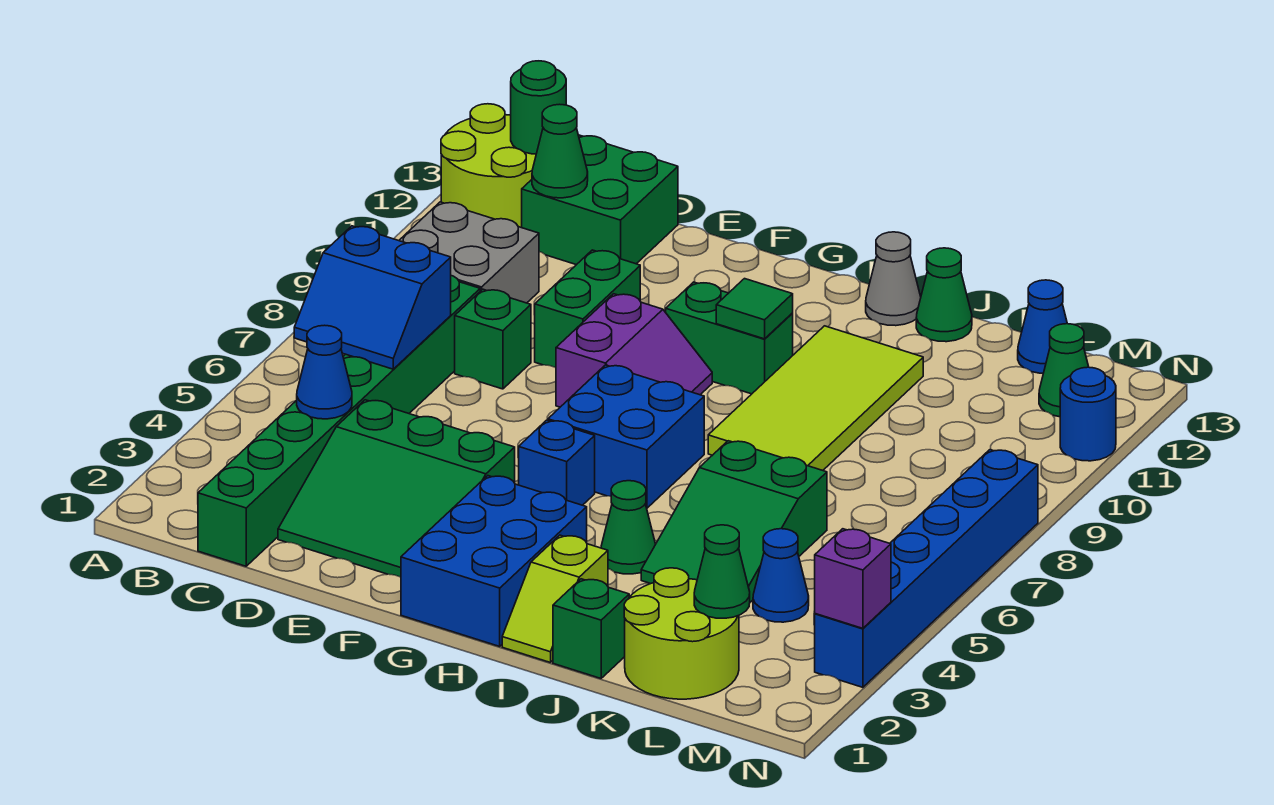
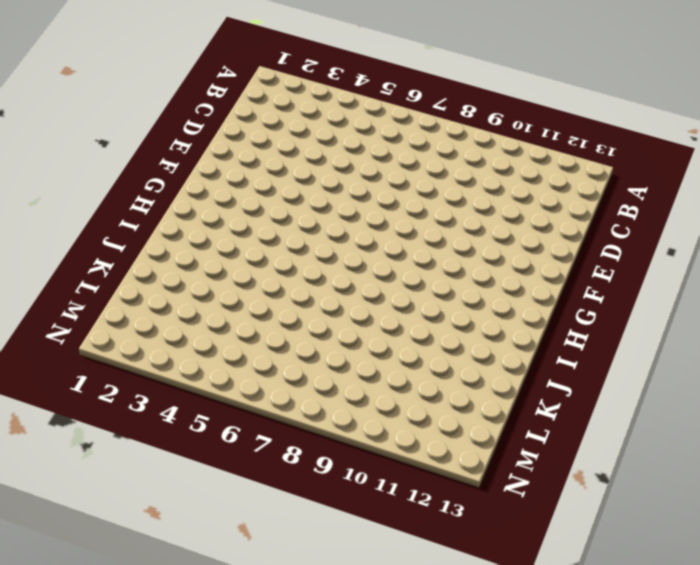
none -> lime round brick A12:B13 level 1
none -> grey brick B9:C10 level 1
none -> green brick C1:C8 level 1
none -> green brick C12:D13 level 1

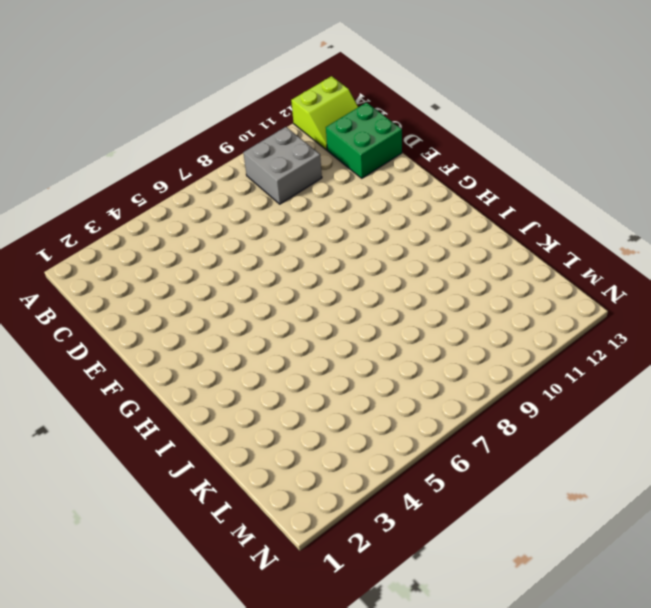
lime slope A12:B13 level 1 top A -> lime round brick A12:B13 level 1
none -> green brick C1:C8 level 1
none -> green slope D2:F4 level 1 top 4
none -> green brick D8 level 1
none -> green brick E9:E10 level 1

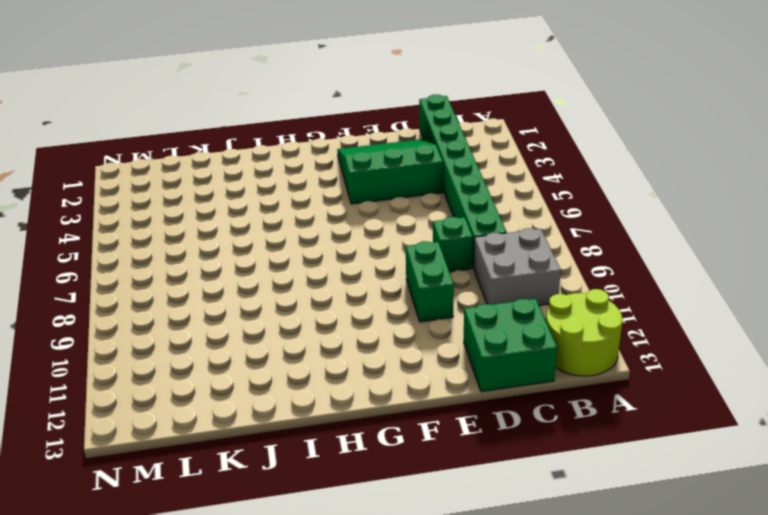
none -> purple slope F8:G9 level 1 top F
none -> blue brick G1:H3 level 1
none -> blue brick G5 level 1
none -> blue brick G6:H7 level 1

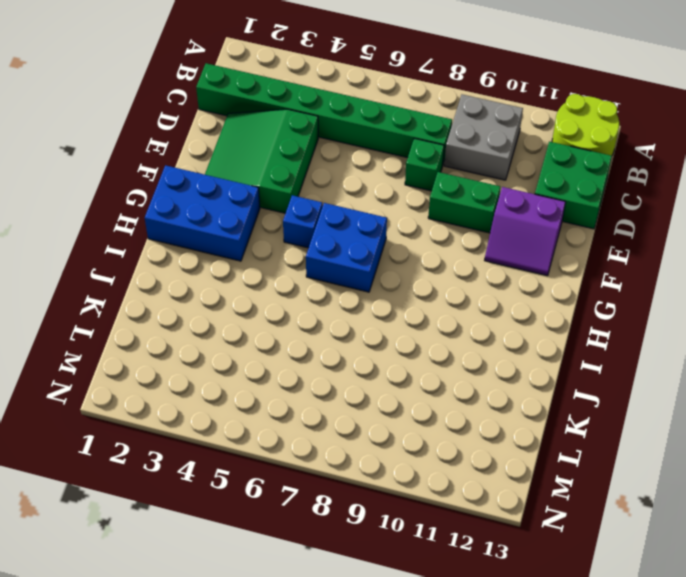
purple slope E11:F12 level 1 top E -> purple slope F8:G9 level 1 top F
none -> green brick G10:H10 level 1
none -> lime slope I1:I2 level 1 top 2
none -> green cone I4 level 1
none -> lime tile I8:J11 level 1

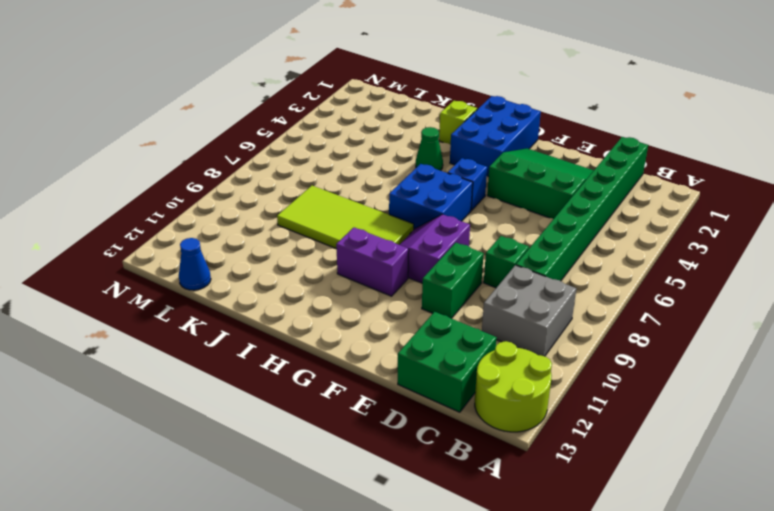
purple brick G10:H10 level 1 -> green brick G10:H10 level 1
lime tile H8:K9 level 1 -> lime tile I8:J11 level 1
none -> grey cone I13 level 1
none -> green brick J1 level 1
none -> green slope J4:K6 level 1 top 6
none -> green cone J13 level 1

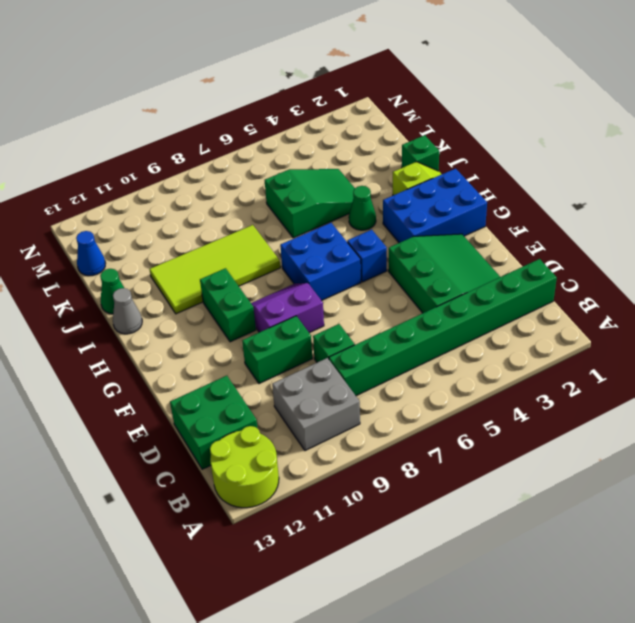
none -> lime round brick K1:L2 level 1
none -> blue cone L4 level 1
none -> green cone M12 level 1
none -> blue brick N3:N8 level 1

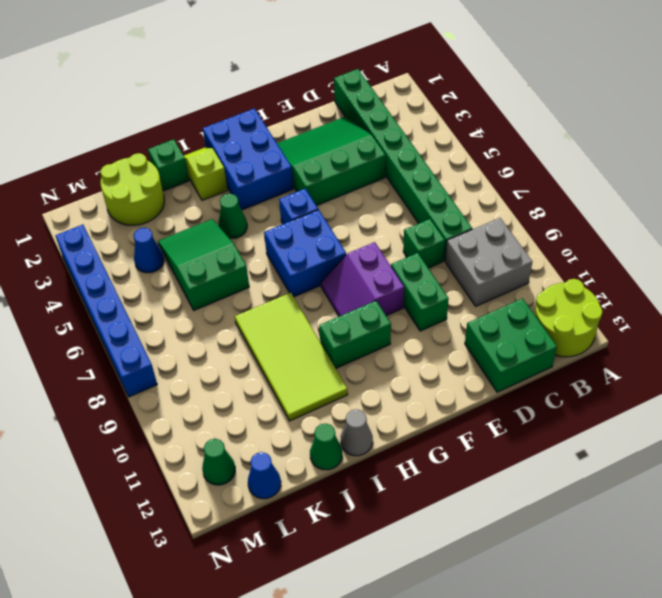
none -> blue round brick N11 level 1
none -> blue slope B6:C7 level 2 top 7
none -> green round brick B13 level 2
none -> blue cone C4 level 2

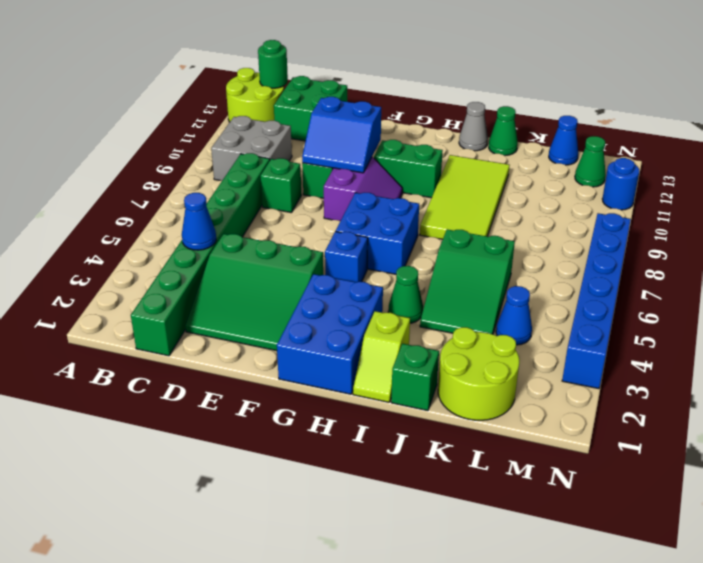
blue slope E9:F10 level 2 top 10 -> blue slope B6:C7 level 2 top 7
none -> green cone C12 level 2
none -> green tile H10 level 2
none -> green cone L2 level 2
none -> purple brick N3 level 2

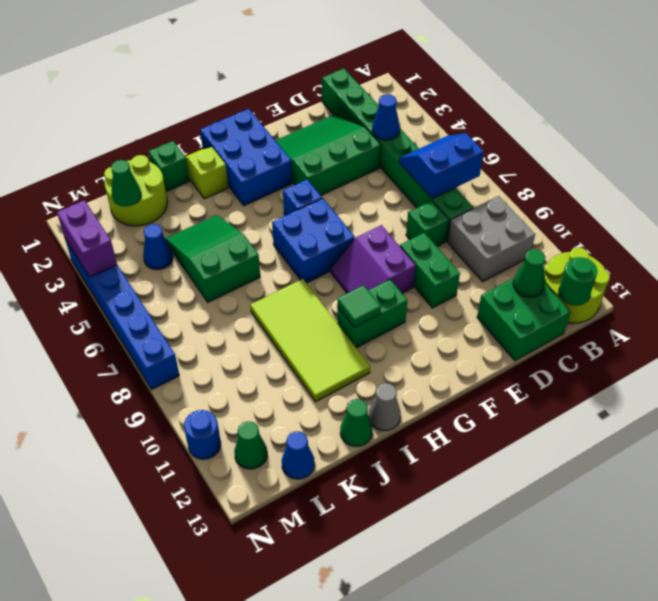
purple brick N3:N4 level 2 -> purple brick N3 level 2
none -> green cone I4 level 1

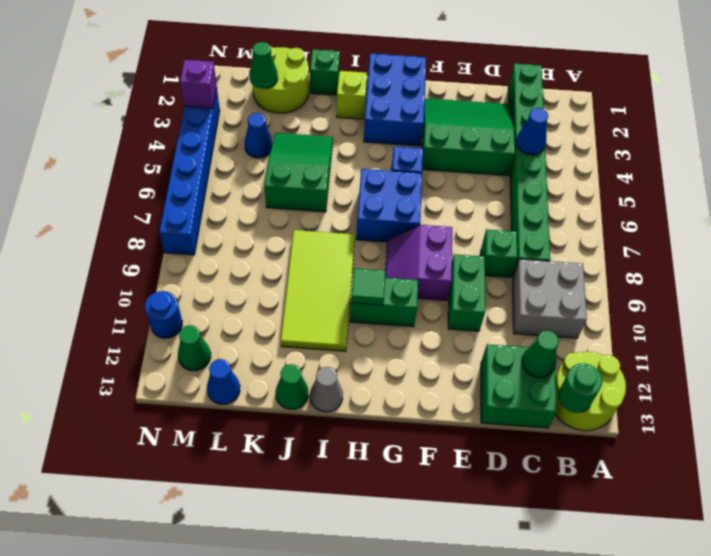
none -> green cone I4 level 1
none -> blue slope B6:C7 level 2 top 7

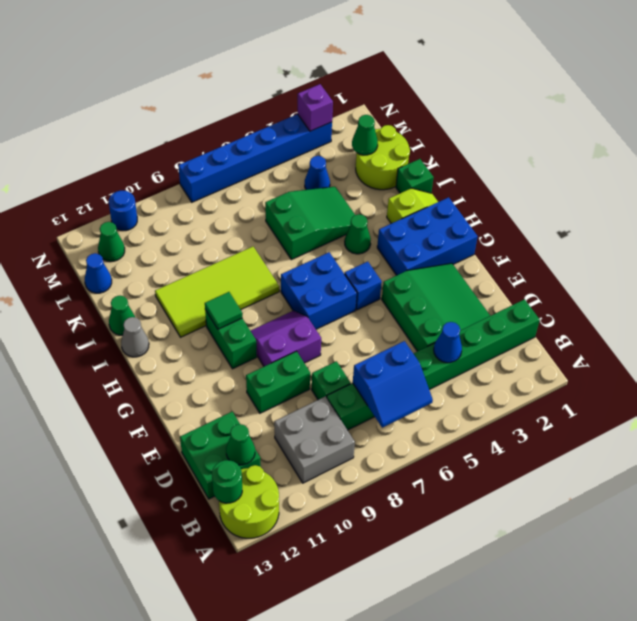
blue slope B6:C7 level 2 top C -> blue slope B6:C7 level 2 top 7

